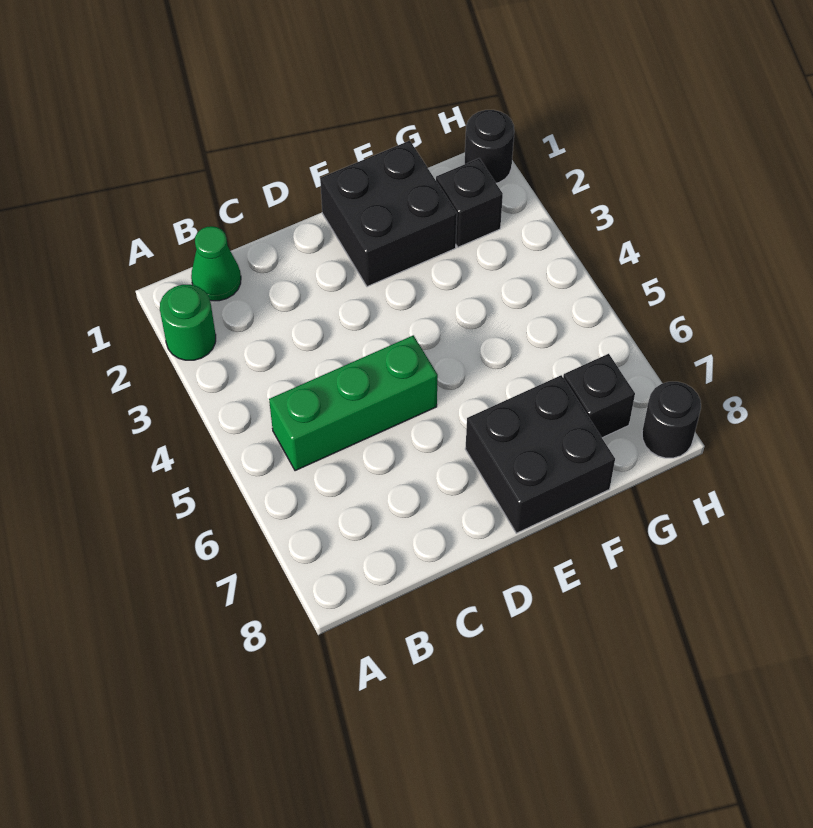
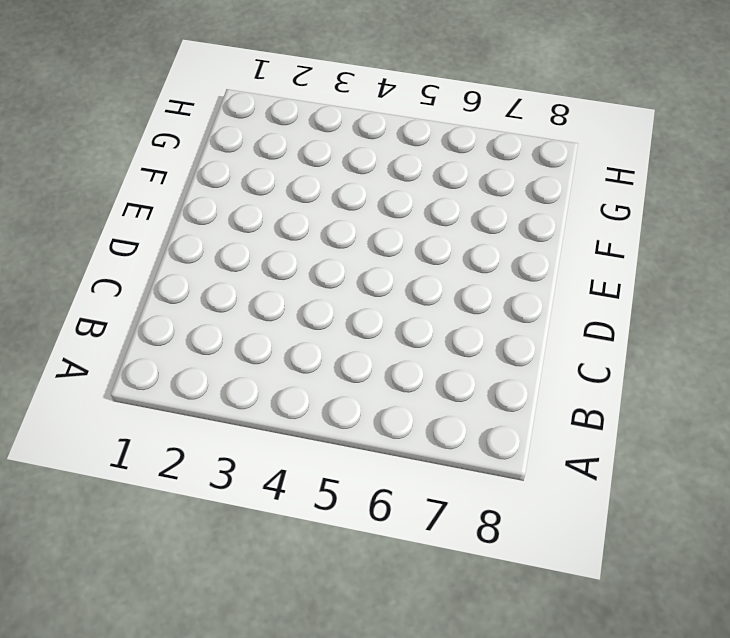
none -> green round brick A2 level 1
none -> green cone B1 level 1

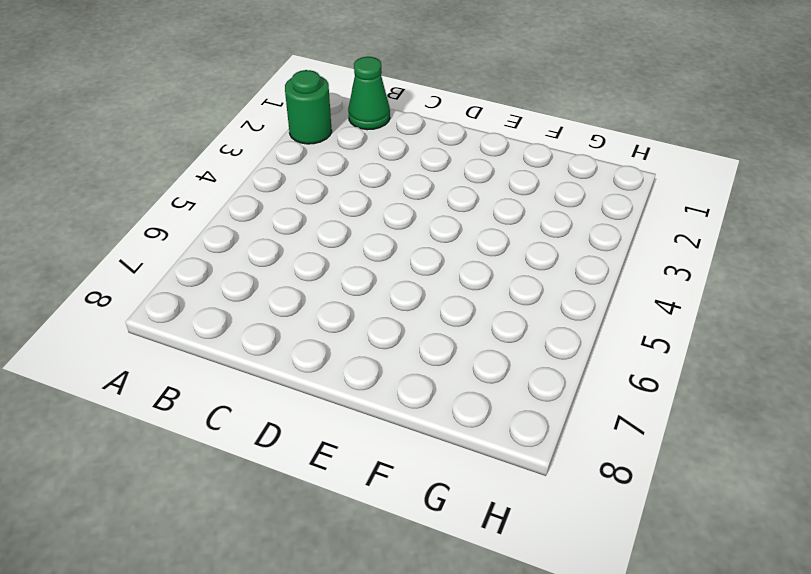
none -> green brick B5:D5 level 1
none -> black brick E1:F2 level 1

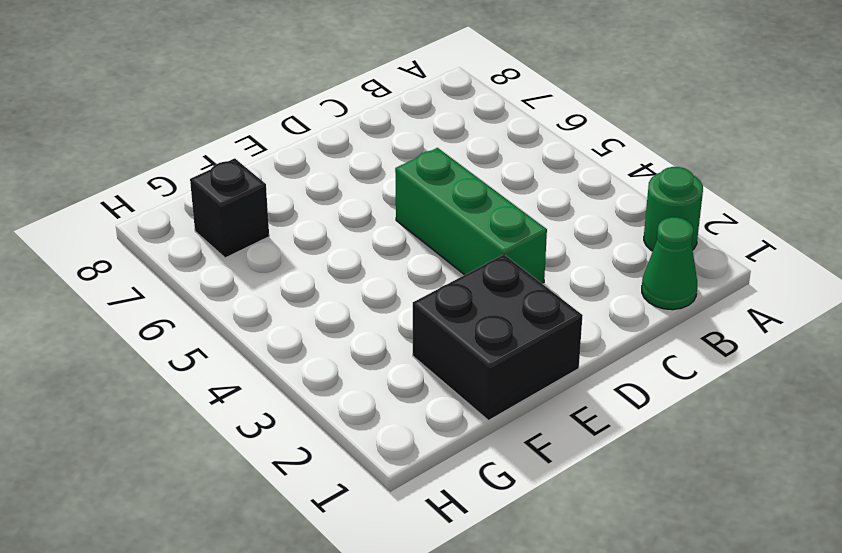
green brick D3:D5 level 1 -> green brick B5:D5 level 1
none -> black brick E7:F8 level 1
none -> black brick G2 level 1

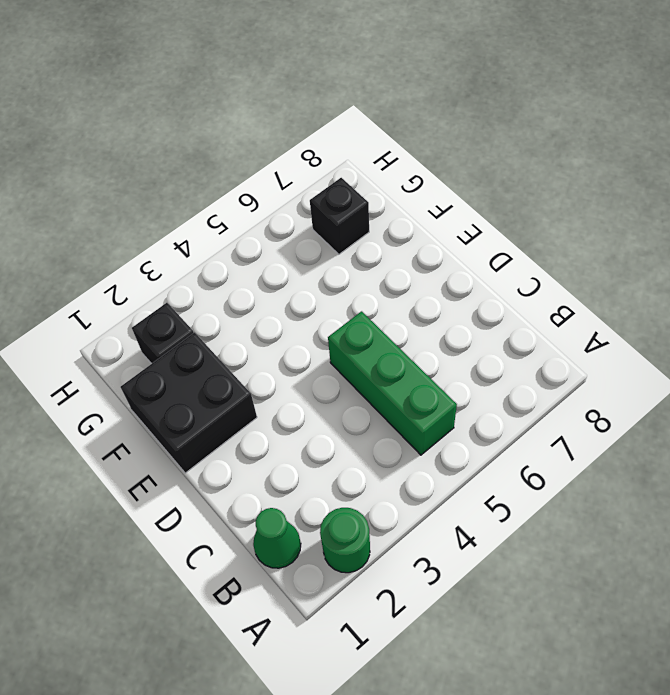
none -> black brick E7:F8 level 1
none -> black round brick H1 level 1

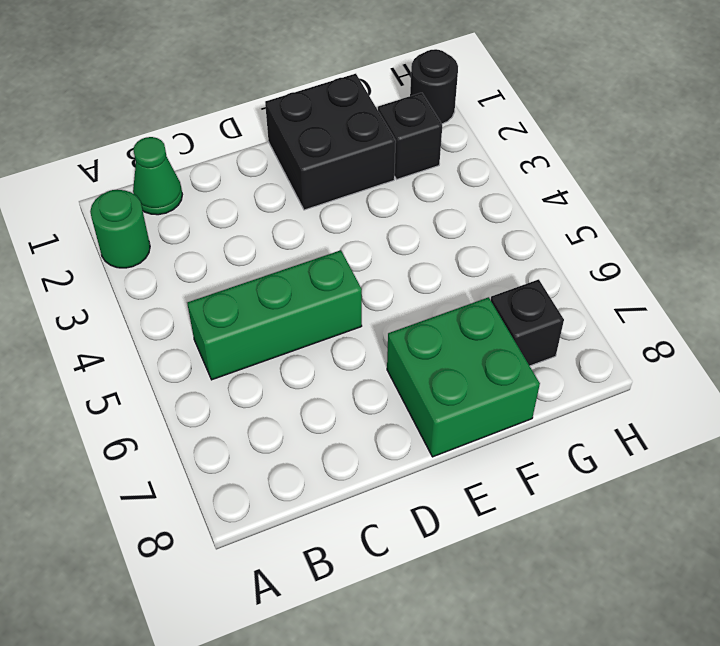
green brick E7:F8 level 1 -> black brick E7:F8 level 1
none -> black round brick H8 level 1

